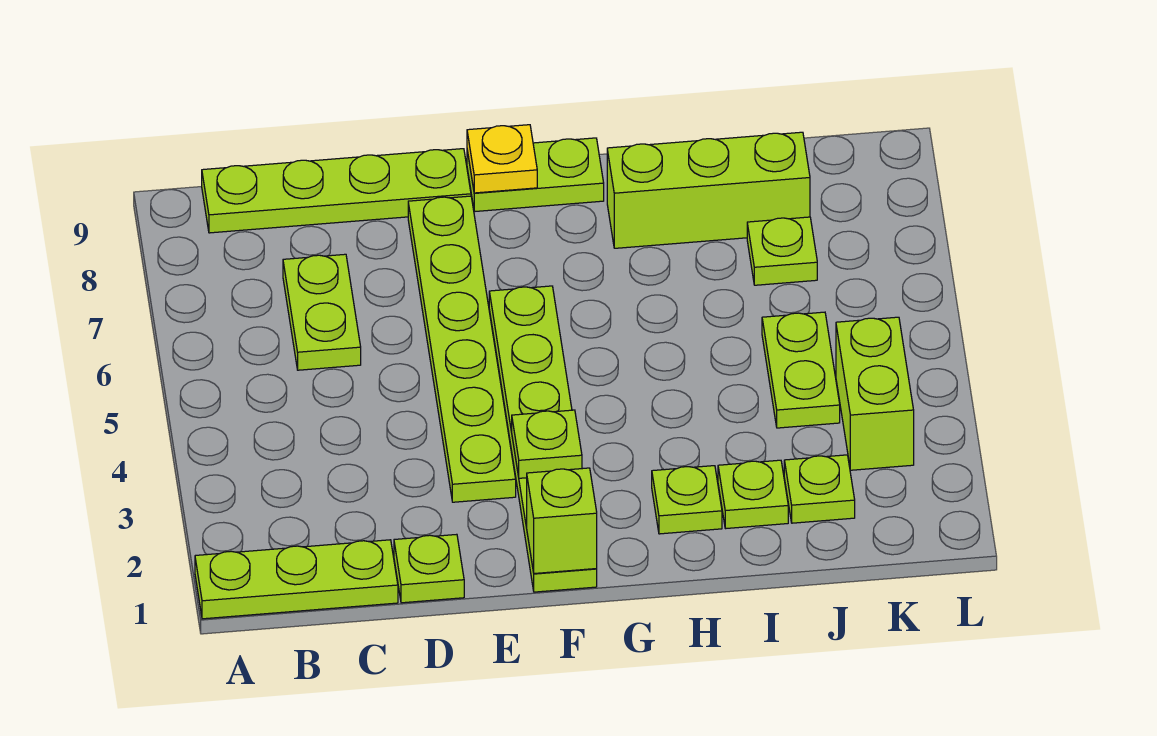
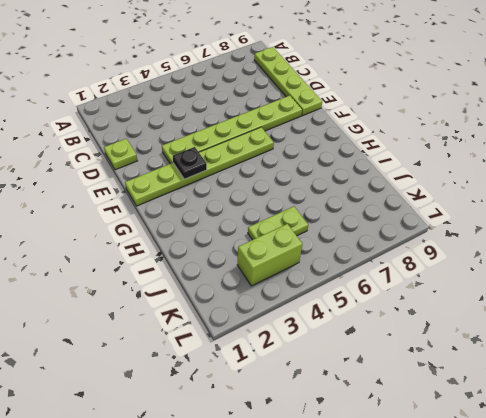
black plate F3 level 2 -> lime plate F3 level 2
none -> lime plate A1:C1 level 1
none -> lime plate C6:C7 level 1
none -> lime plate F9:G9 level 1

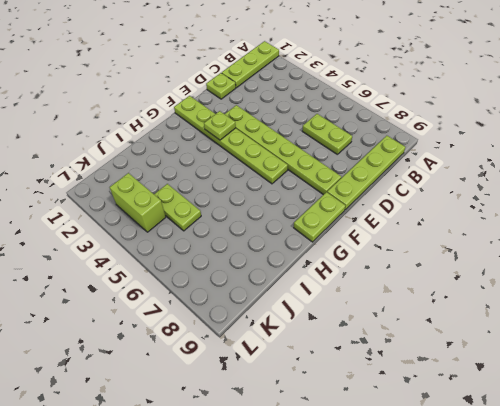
none -> lime plate H2 level 1
none -> lime brick H8:J8 level 1
none -> lime plate I2 level 1

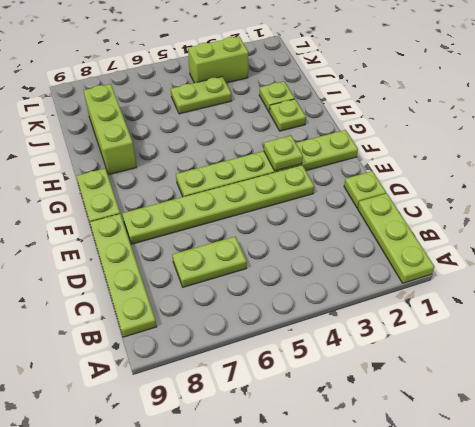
none -> lime plate J2 level 1
none -> lime plate J7 level 1
none -> lime brick F1 level 2

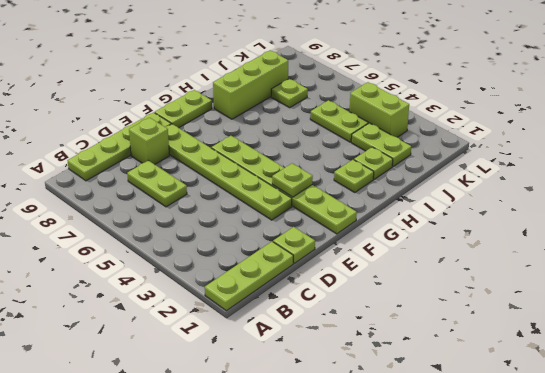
lime brick D8 level 1 -> lime brick F1 level 2
lime plate J2:J3 level 1 -> lime plate J2 level 1
none -> yellow plate F9 level 2

